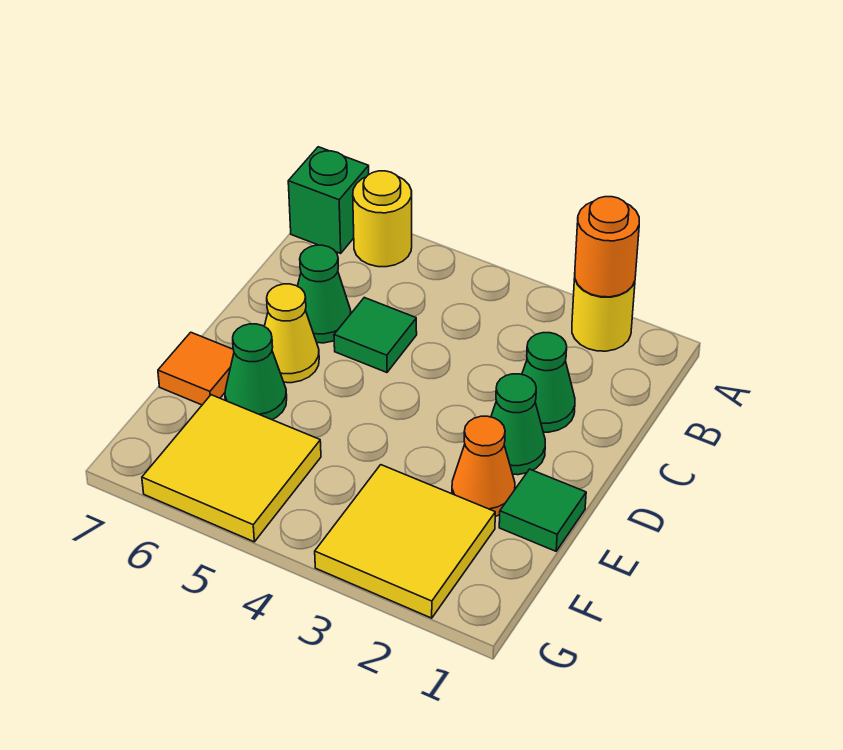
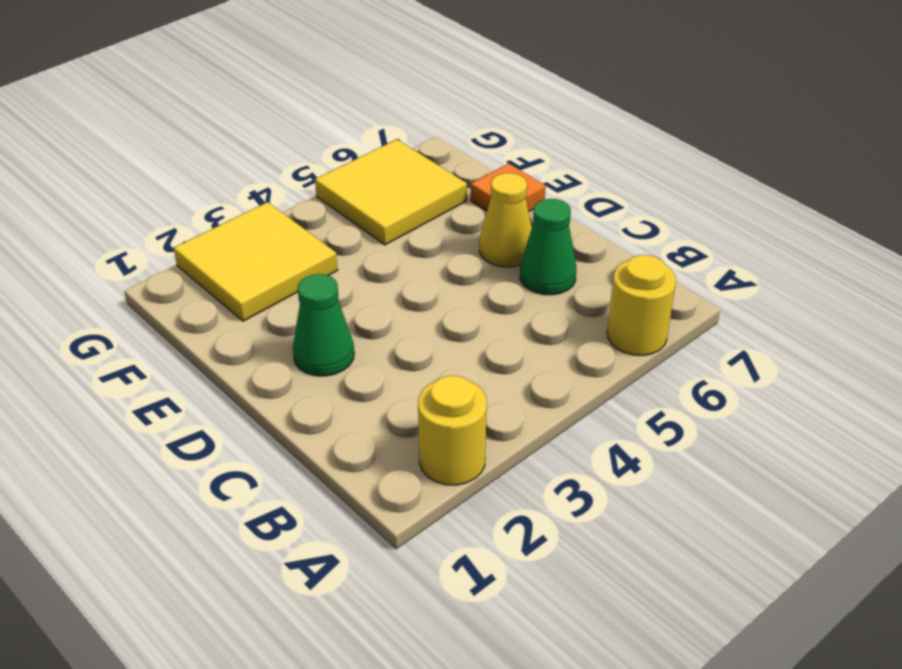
none -> green brick A7 level 1
none -> green cone C2 level 1
none -> green tile C5 level 1

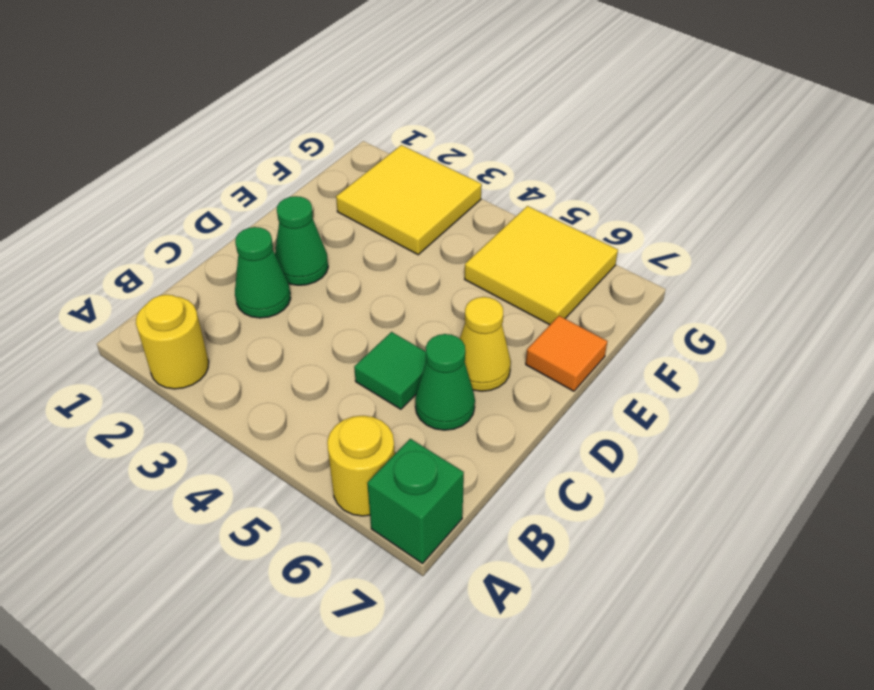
none -> green tile E1 level 1
none -> orange cone E2 level 1
none -> green cone E6 level 1

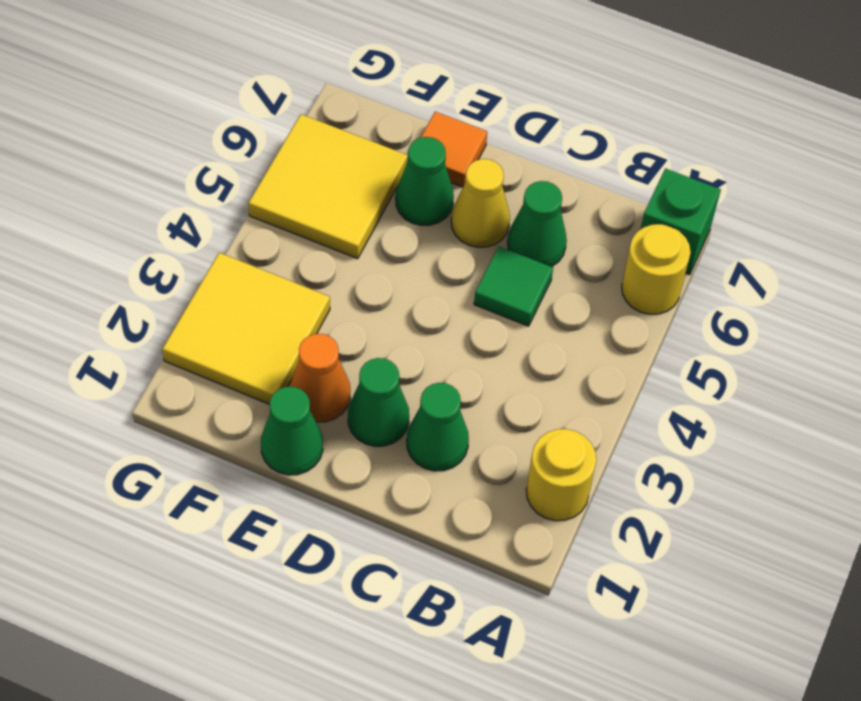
green cone E1 level 1 -> green tile E1 level 1
none -> orange round brick A2 level 2

